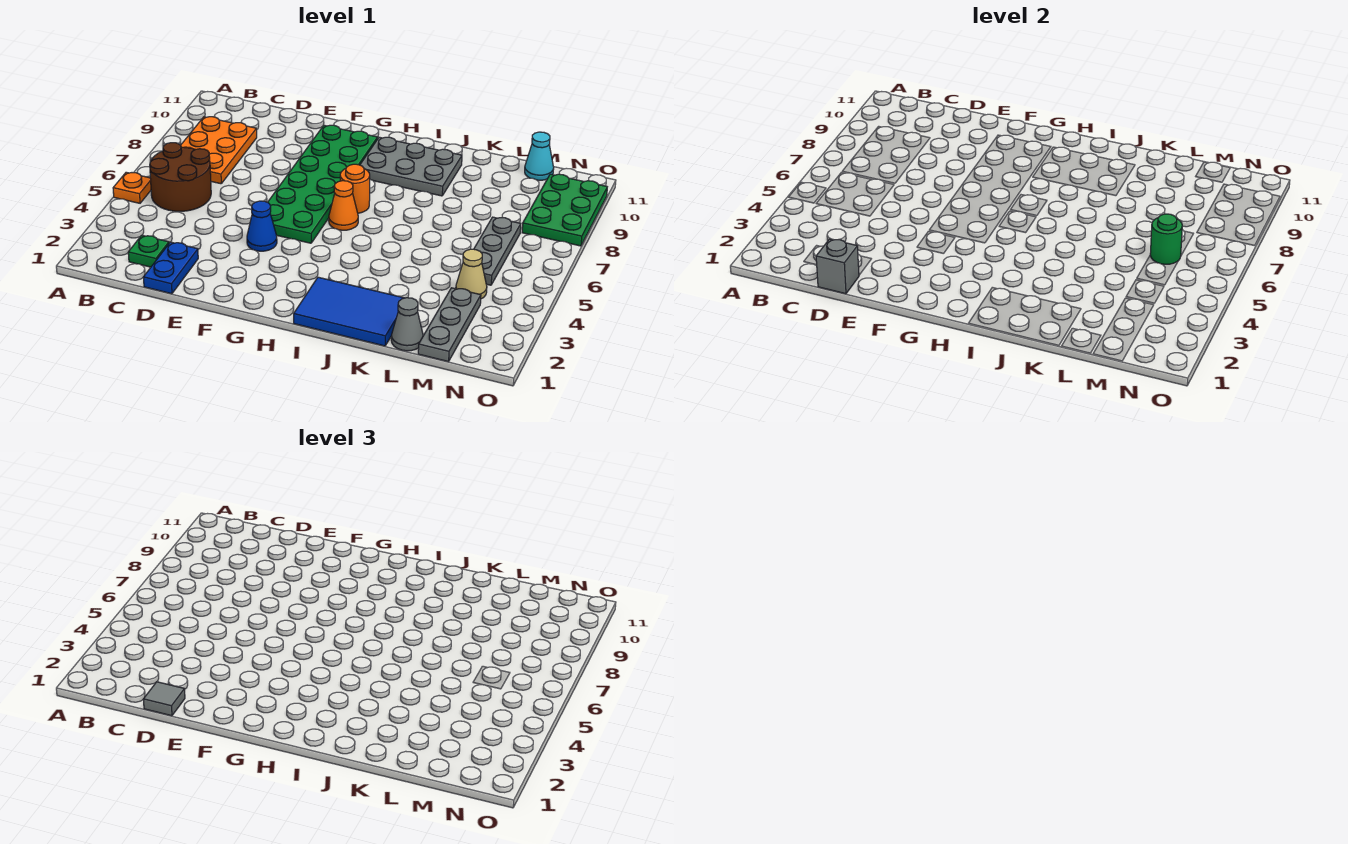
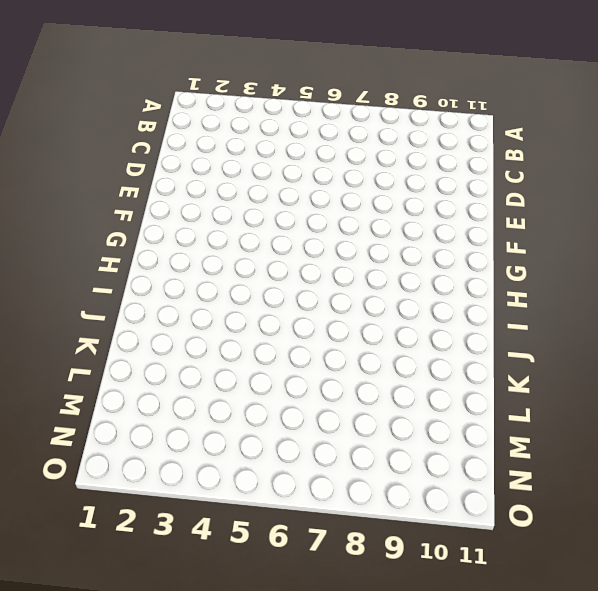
none -> orange plate A5 level 1
none -> brown round brick B5:C6 level 1
none -> orange plate B7:C9 level 1

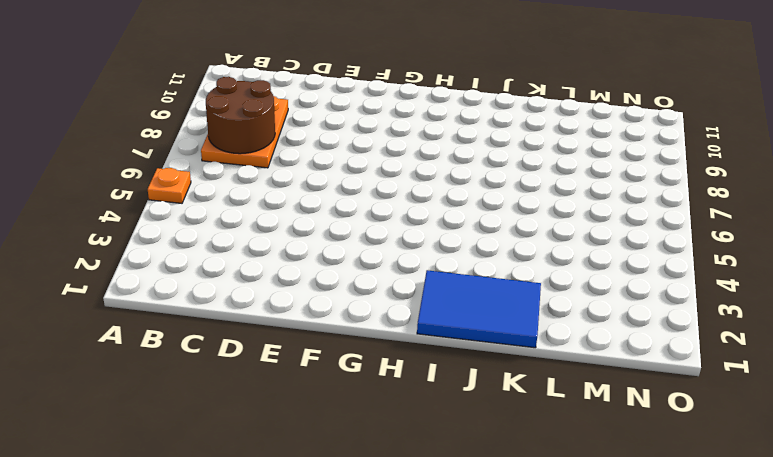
brown round brick B7:C8 level 2 -> brown round brick B5:C6 level 1
none -> green plate C2 level 1
none -> blue plate D1:D2 level 1
none -> blue cone F4 level 1

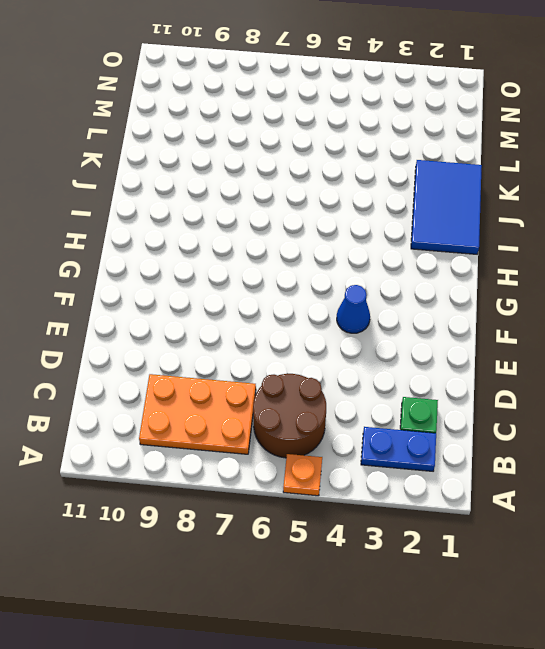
blue plate B2:B3 level 1 -> blue plate D1:D2 level 1
none -> green plate F5:G10 level 1
none -> orange cone H6 level 1
none -> orange round brick H7 level 1

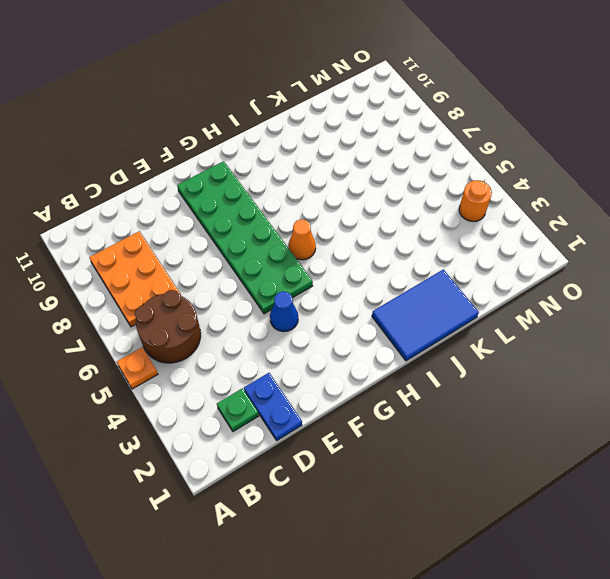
orange round brick N4 level 1 -> orange round brick H7 level 1
none -> grey plate H9:J10 level 1
none -> grey cone L1 level 1
none -> grey plate M1:M3 level 1

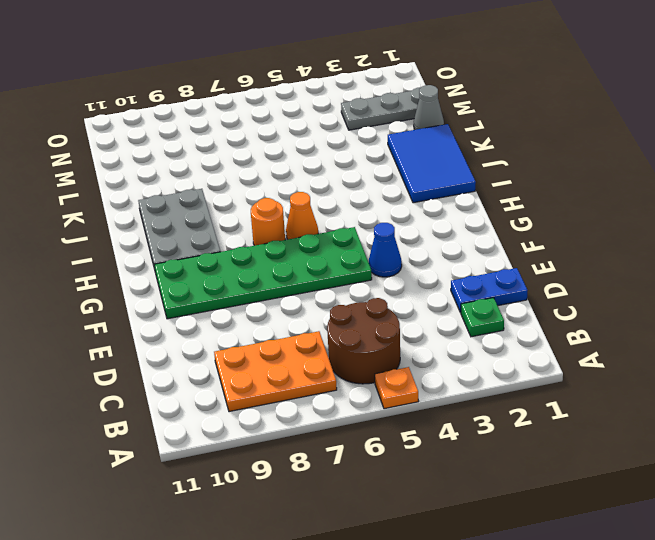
none -> tan cone M4 level 1
none -> grey plate M5:M7 level 1
none -> cyan cone M11 level 1

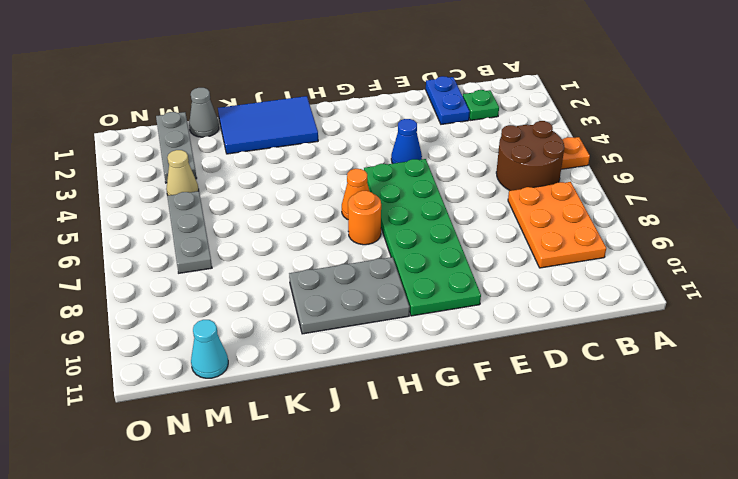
none -> green plate N8:O10 level 1
none -> grey brick D1 level 2
none -> green round brick M6 level 2

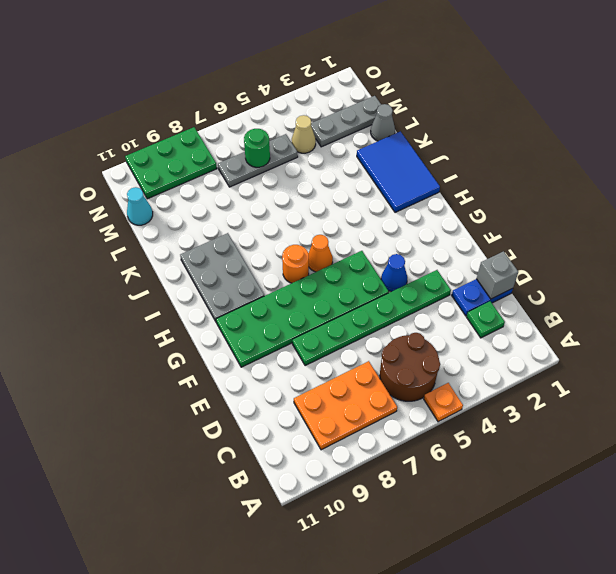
green plate E3:E8 level 1 -> none
none -> grey tile D1 level 3

